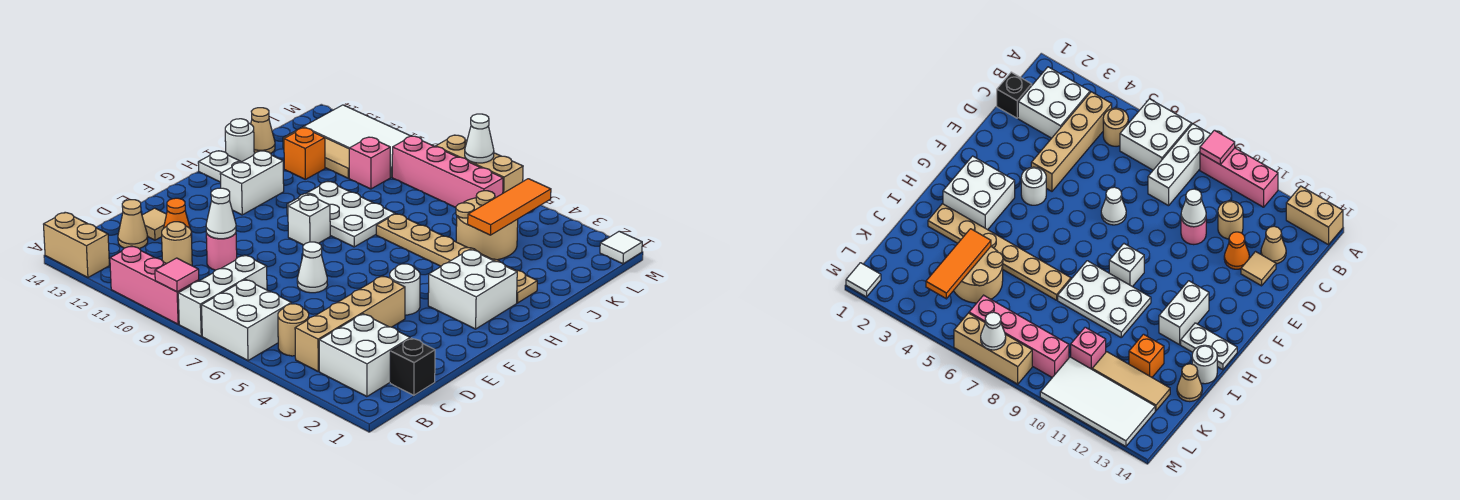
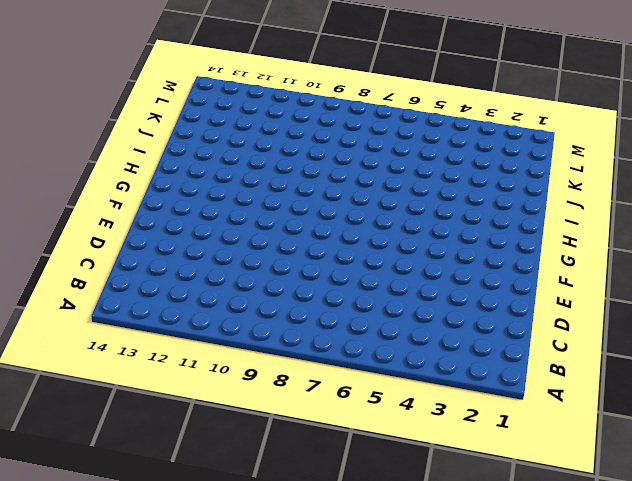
none -> white brick A6:B7 level 1
none -> white brick A8:C8 level 1
none -> pink brick A9:A11 level 1
none -> tan brick A13:A14 level 1

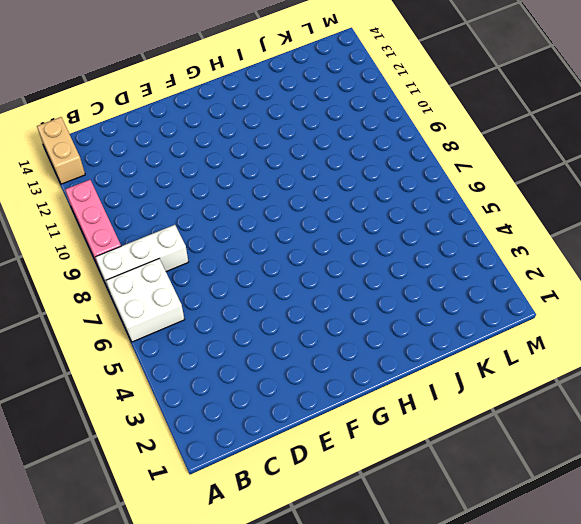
none -> white brick B2:C3 level 1
none -> tan brick B4:E4 level 1
none -> tan round brick B5 level 1
none -> black brick C1 level 1

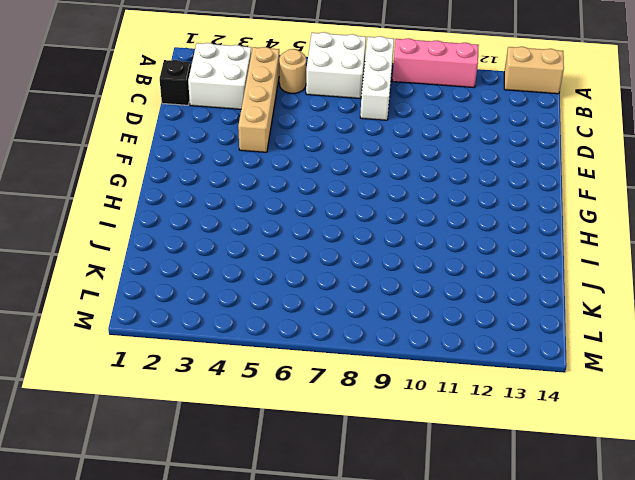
none -> tan round brick C11 level 1
none -> tan cone C13 level 1
none -> pink round brick D10 level 1
none -> orange cone D12 level 1

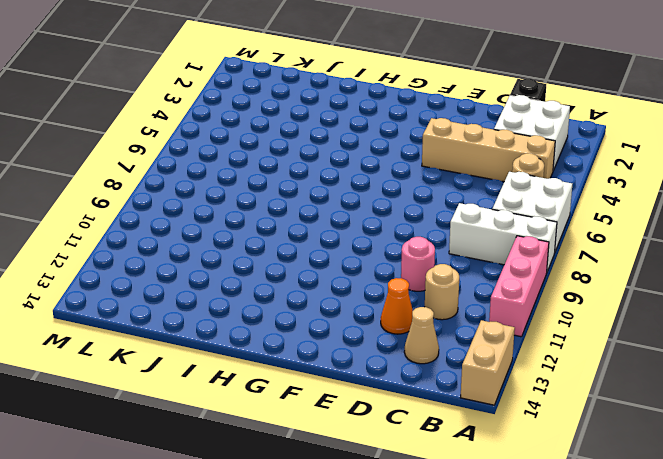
none -> tan tile D13 level 1
none -> white cone E7 level 1
none -> white round brick F4 level 1
none -> white brick G2:H3 level 1

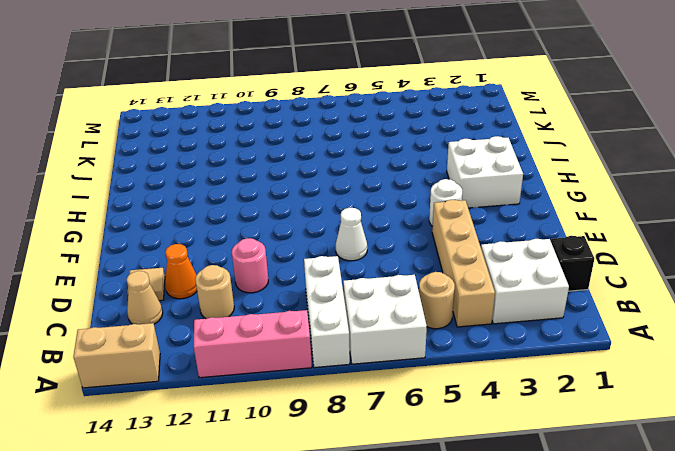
none -> white brick G9 level 1
none -> white brick G12:H12 level 1
none -> white plate H8:I10 level 1
none -> white plate H13:H14 level 1

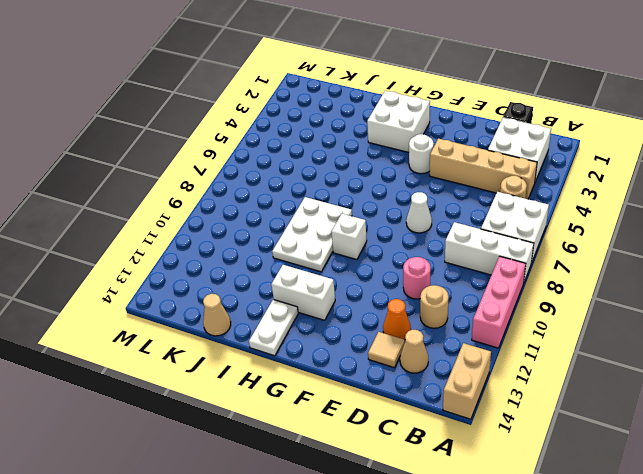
none -> tan plate I2:I7 level 1
none -> white round brick I14 level 1
none -> tan round brick J4:K5 level 1
none -> orange brick J12 level 1

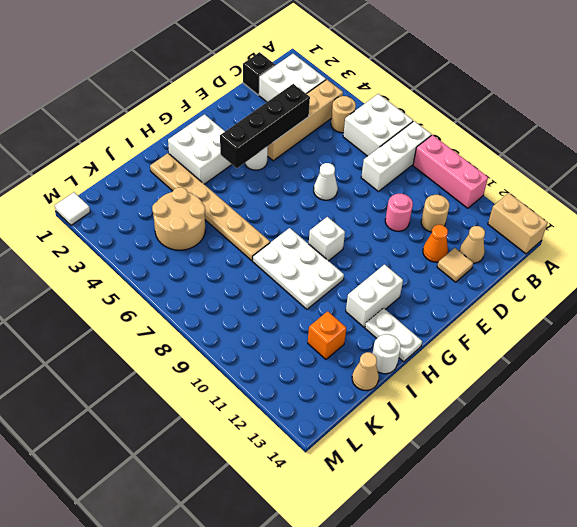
black brick D4:G4 level 2 -> none
none -> pink brick K10 level 1
none -> tan tile K11:K13 level 1
none -> pink brick L6:L9 level 1
none -> white tile L10:M13 level 1

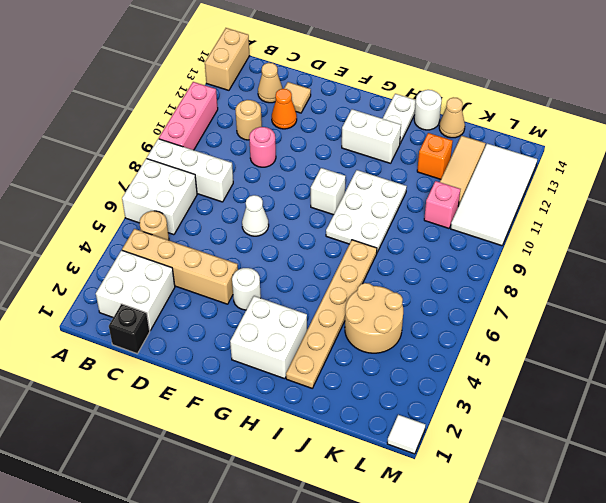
none -> pink brick L6:L9 level 1
none -> tan brick M6:M8 level 1
none -> pink tile A9 level 2
none -> white cone D10 level 2

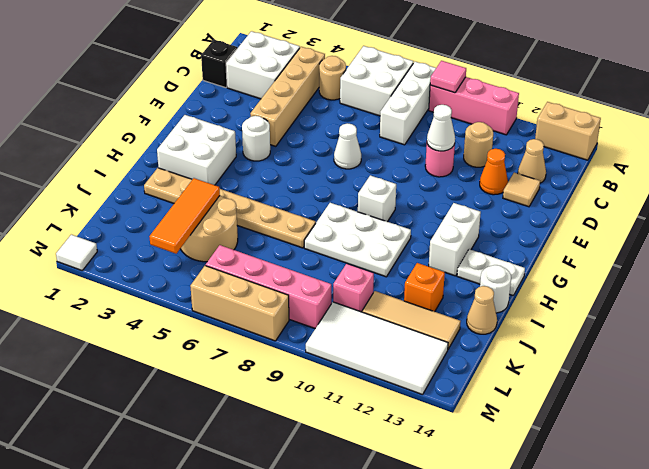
none -> white cone M7 level 2

